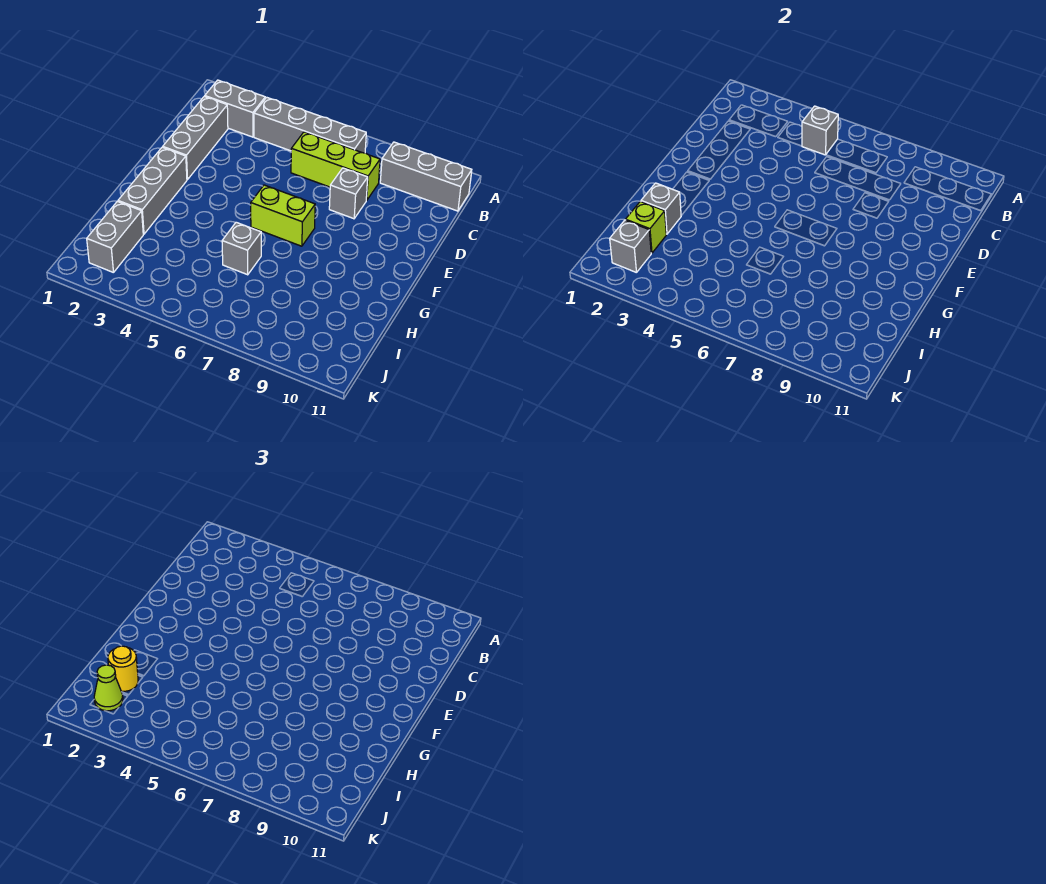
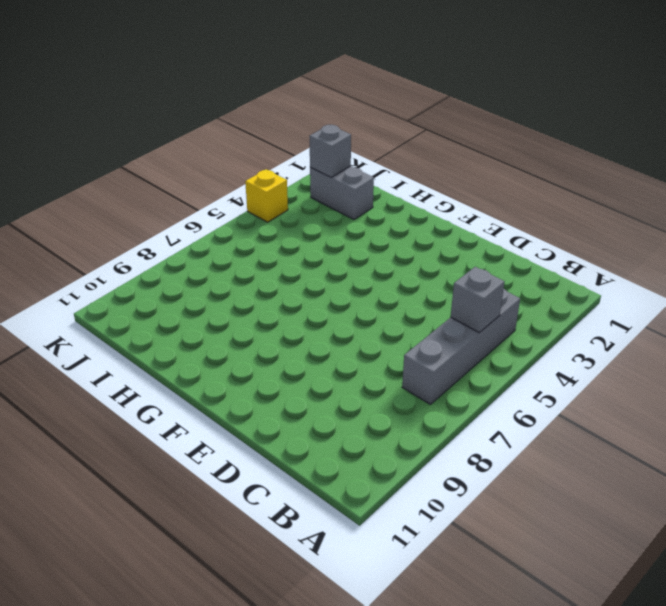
yellow brick K4 level 1 -> none
none -> grey brick B2:B3 level 1
none -> grey brick B9:B11 level 1
none -> grey brick C2:E2 level 1

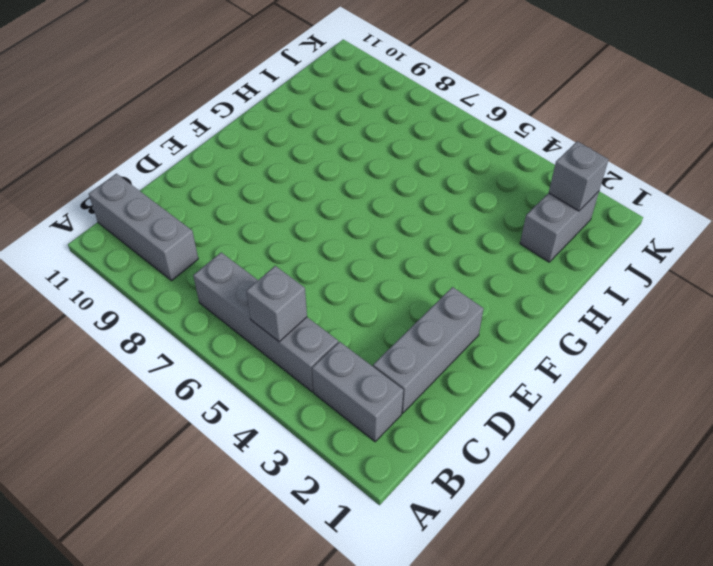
none -> lime brick C6:C8 level 1
none -> grey brick D8 level 1
none -> grey brick F2:H2 level 1

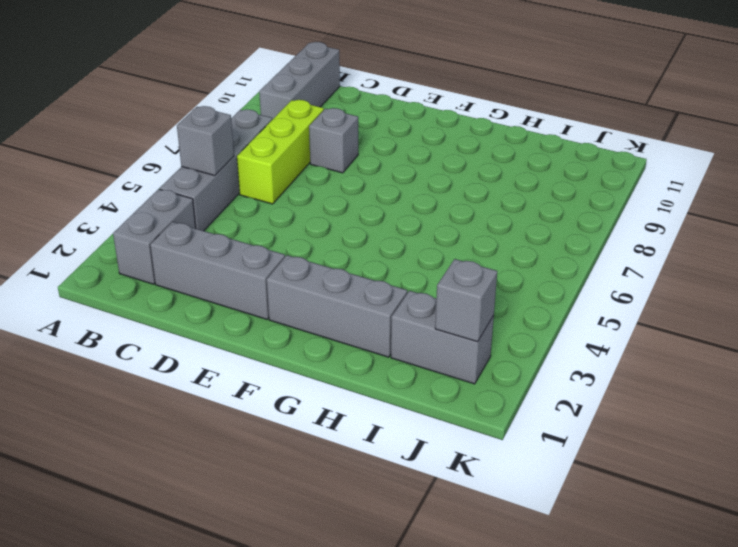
none -> lime brick F6:F7 level 1
none -> grey brick H6 level 1
none -> grey brick H2 level 2

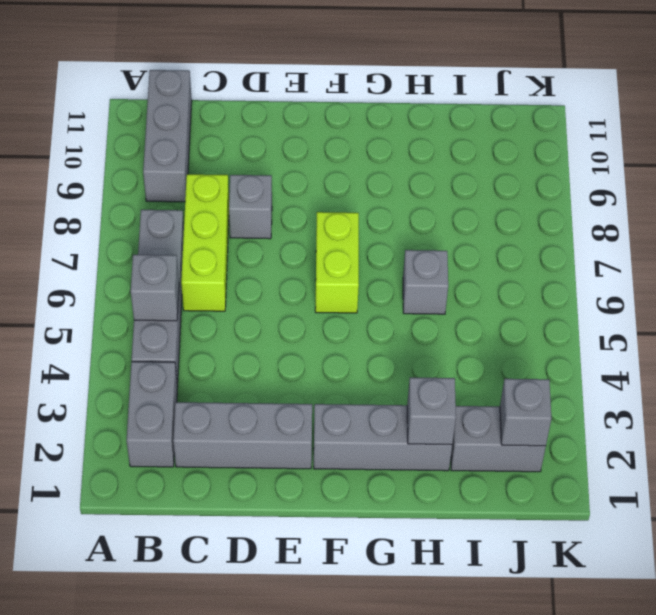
none -> lime brick I2 level 2
none -> yellow round brick I2 level 3
none -> lime cone J2 level 3

